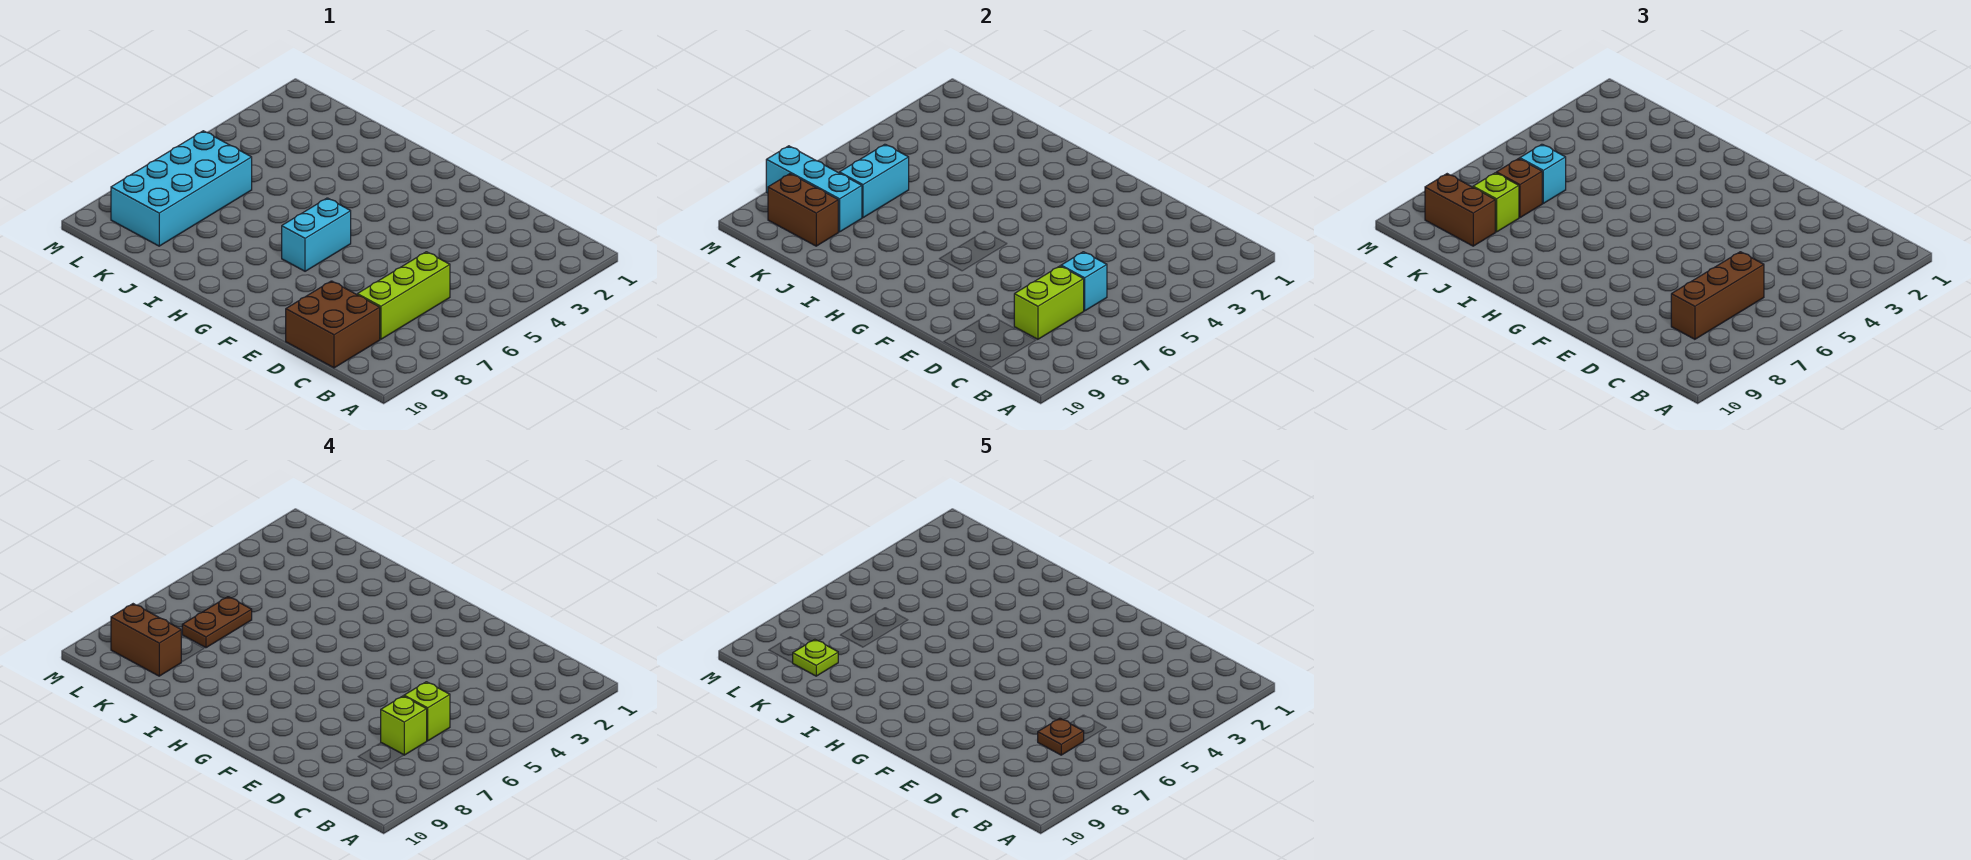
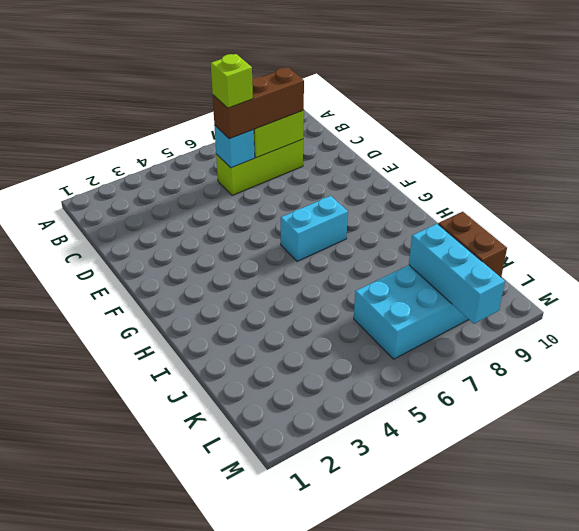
none -> brown brick C9:D10 level 1
none -> cyan brick K6:K7 level 2
none -> cyan brick K6 level 3

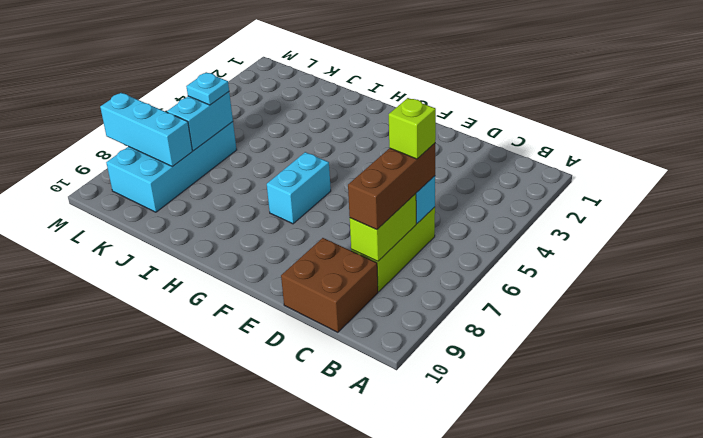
cyan plate K6 level 3 -> cyan brick K6 level 3
none -> brown brick K9:L9 level 2
none -> brown brick K7 level 3
none -> lime brick K8 level 3

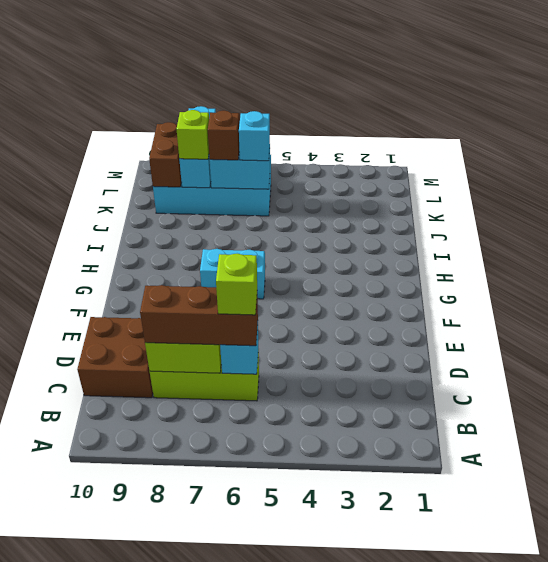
none -> brown brick K9:L9 level 3
none -> lime brick C7 level 4
none -> brown plate K6:K7 level 4

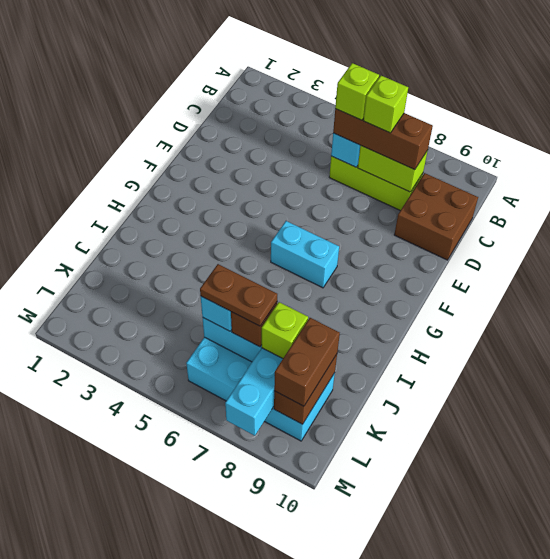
none -> brown brick K9:L9 level 4
none -> brown plate C7 level 5
none -> lime plate K9 level 5

